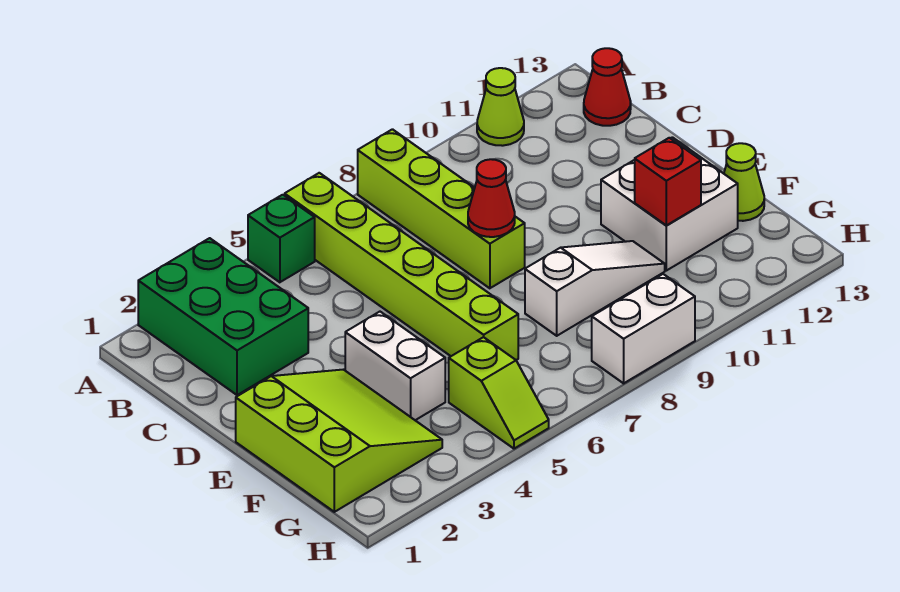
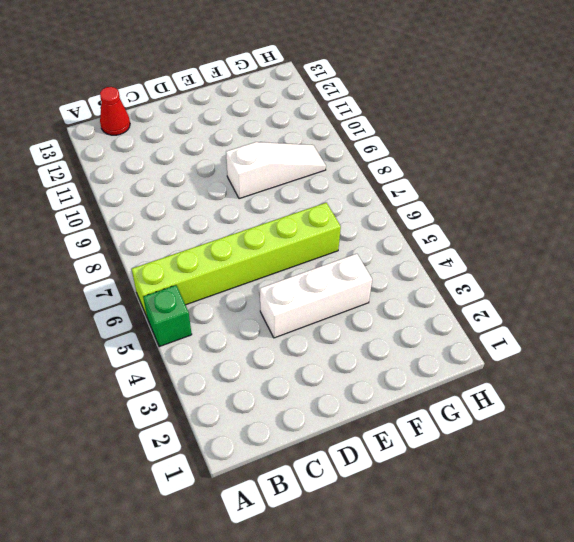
white brick D4:F4 level 1 -> white brick E4:F4 level 1
white slope E9:G9 level 1 top E -> white slope F8:F10 level 1 top 8
none -> green brick A2:C3 level 1
none -> lime brick A8:D8 level 1
none -> lime cone A11 level 1

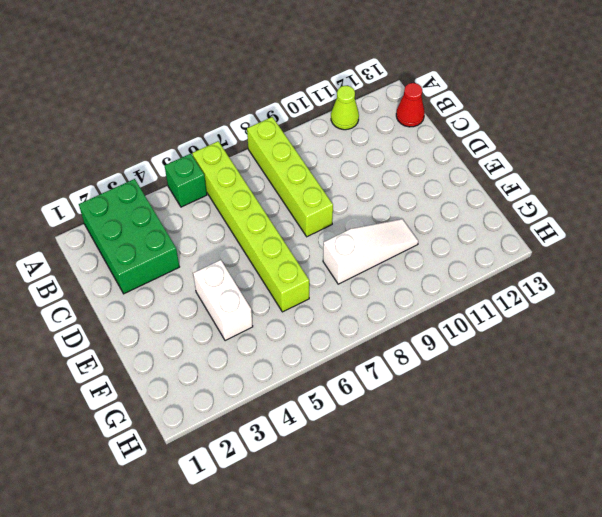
none -> lime slope E1:G3 level 1 top 1
none -> white brick E11:F12 level 1
none -> lime cone F13 level 1

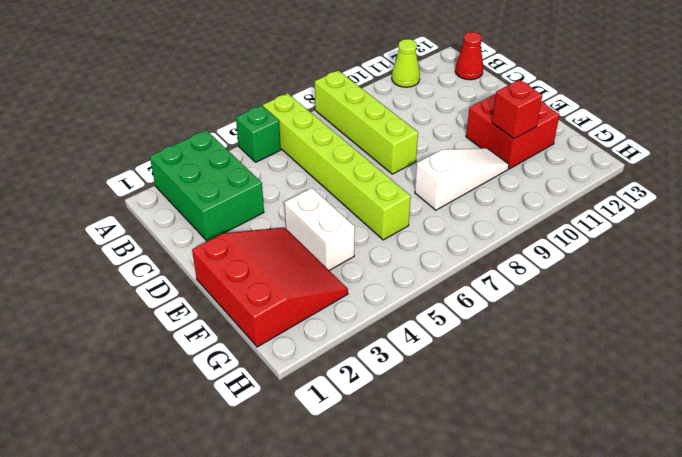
red slope E1:G3 level 1 top 1 -> lime slope E1:G3 level 1 top 1
red brick E11:F12 level 1 -> white brick E11:F12 level 1
none -> lime cone F13 level 1
none -> lime slope G5:H5 level 1 top G
none -> white brick H8:H9 level 1

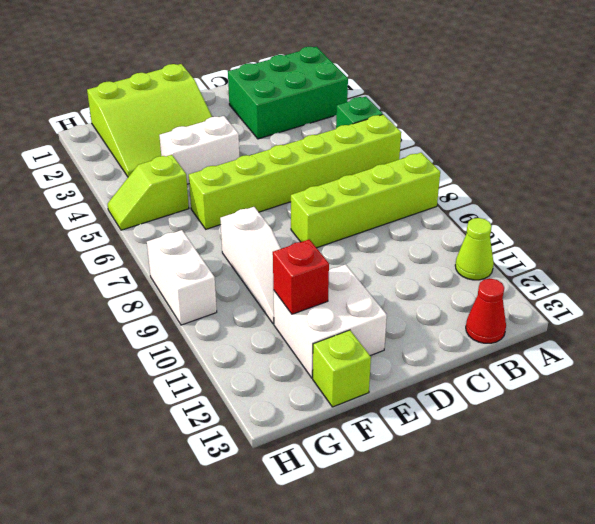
lime brick F13 level 1 -> lime cone F13 level 1
none -> red cone D8 level 2

